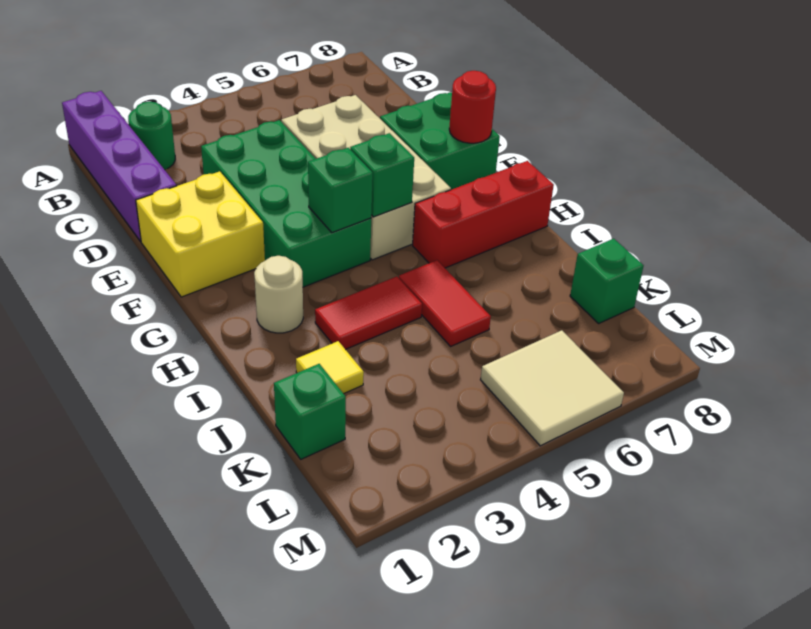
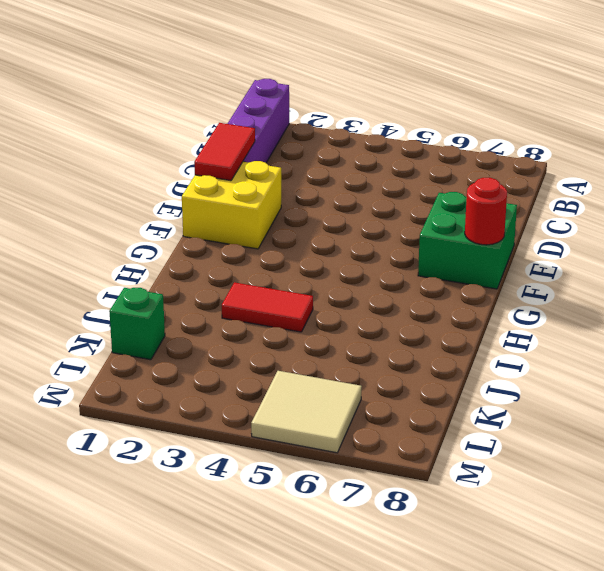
red tile D1:E1 level 2 -> red tile I5:J5 level 1
none -> green round brick B2 level 1
none -> green brick D3:G4 level 1
none -> tan brick D5:G6 level 1

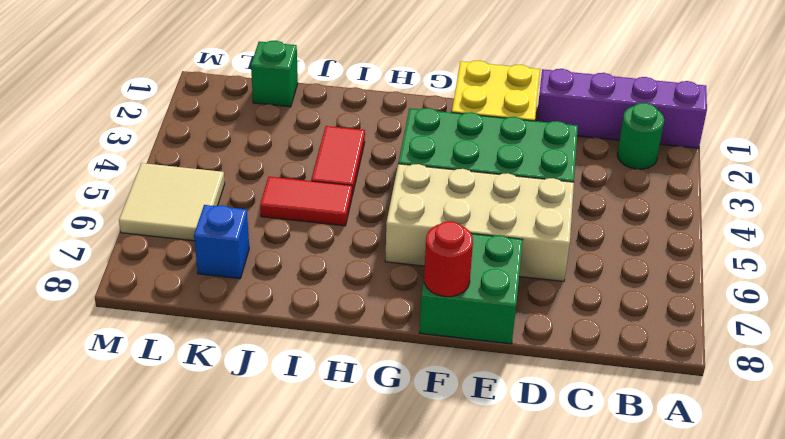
blue brick K7 level 1 -> none
none -> tan round brick H2 level 1
none -> red brick H6:H8 level 1
none -> yellow tile J2 level 1

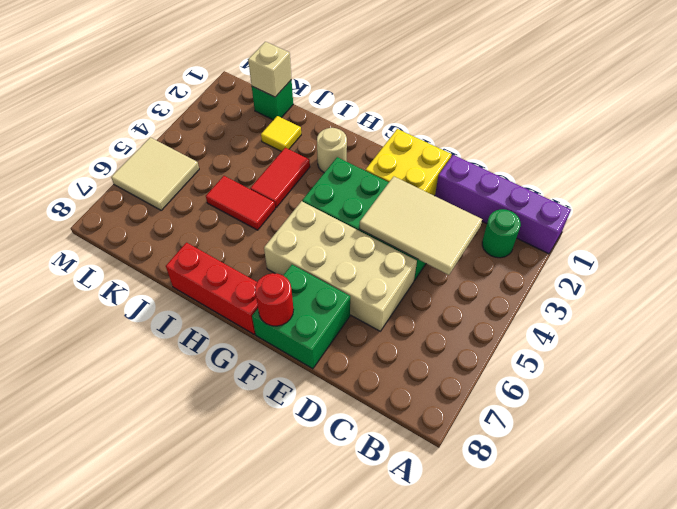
tan tile C3:E4 level 2 -> none
red brick G8:I8 level 1 -> red brick H6:H8 level 1
tan brick K1 level 2 -> none
none -> green brick K8 level 1
none -> green brick G4 level 2
none -> green brick G5 level 2

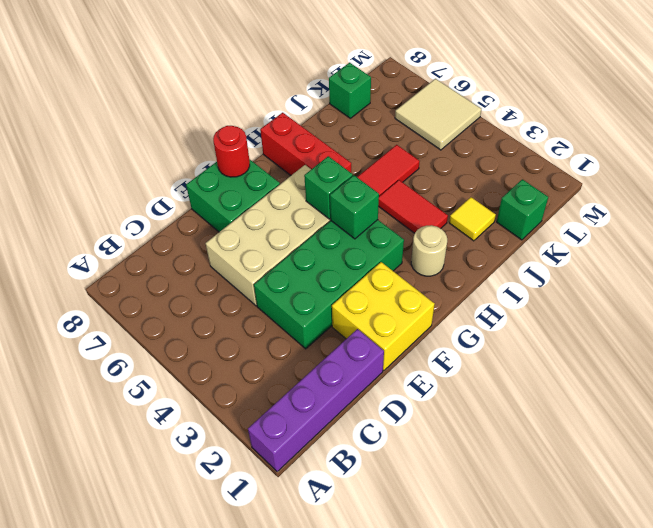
none -> green round brick B2 level 1

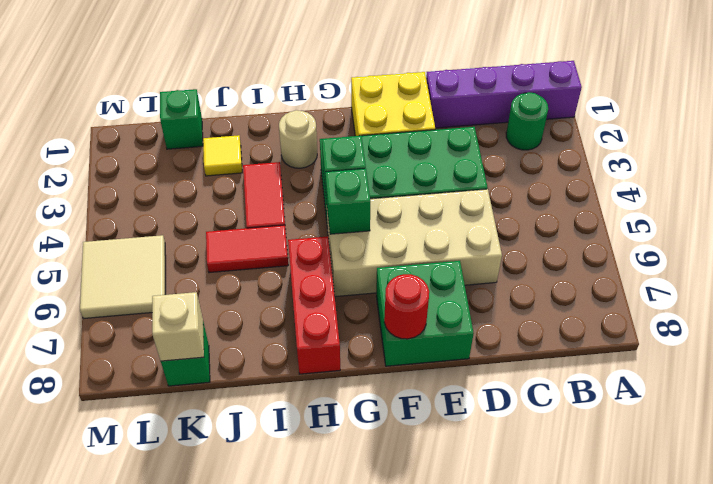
tan brick K8 level 2 -> none

